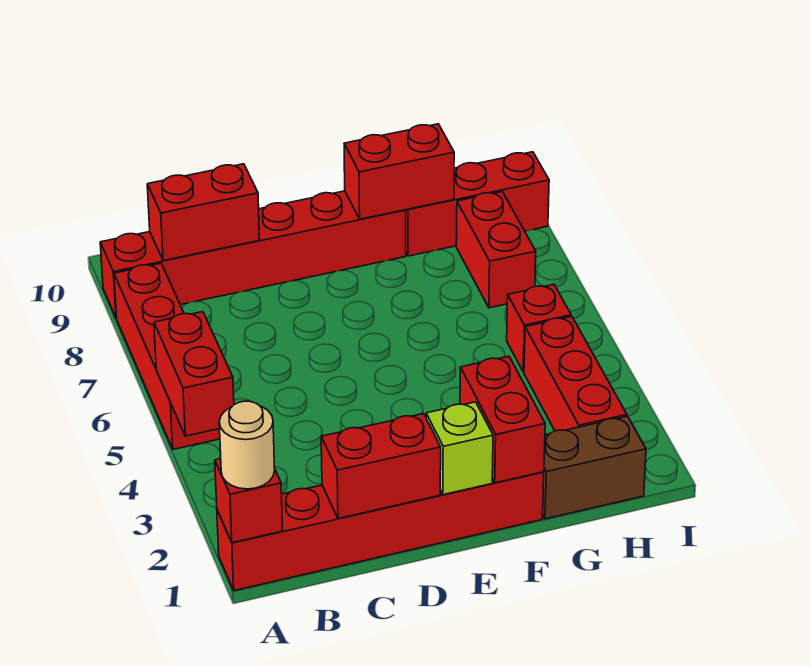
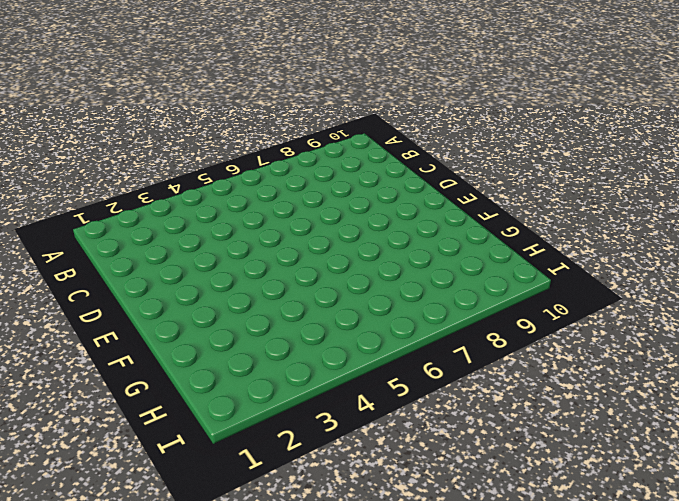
none -> red brick A1:F1 level 1
none -> red brick A5:A8 level 1
none -> red brick A9:F9 level 1

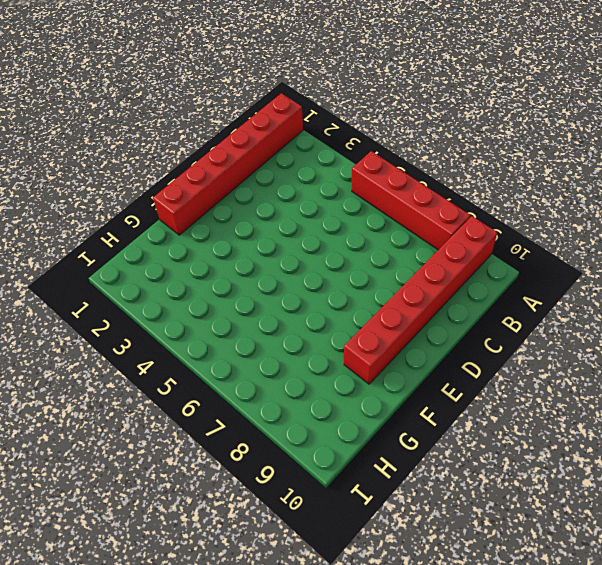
none -> brown brick G1:H1 level 1
none -> red brick G9:I9 level 1
none -> red brick H2:H4 level 1

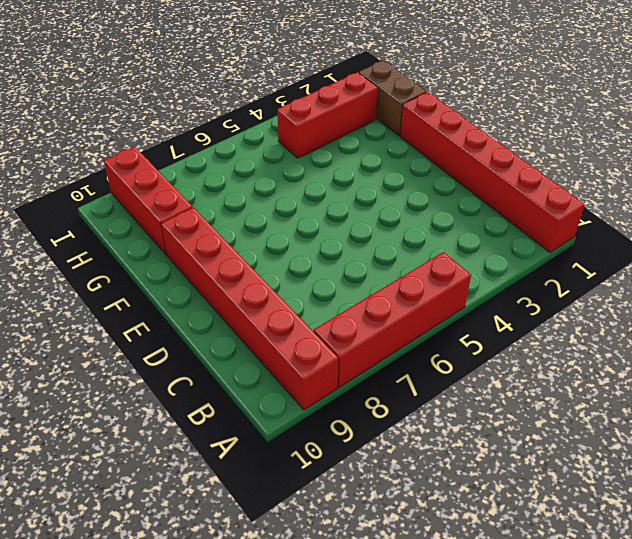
none -> red brick H5 level 1
none -> red brick H7:H8 level 1
none -> red brick A1 level 2

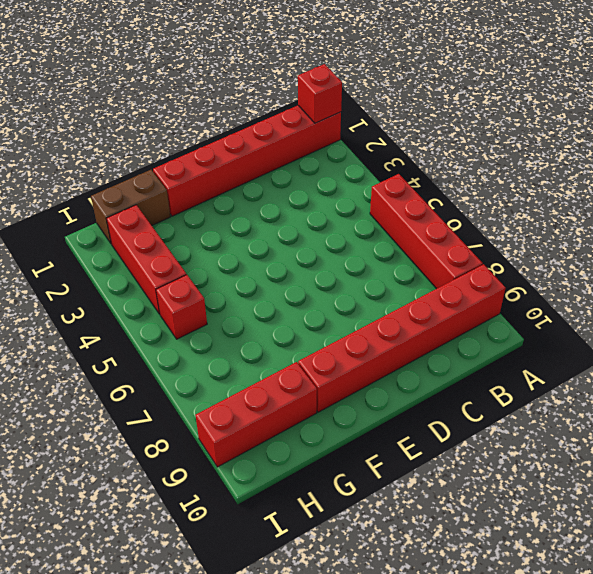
none -> red brick H7:H8 level 1
none -> red brick A4:A5 level 2
none -> red brick B9:C9 level 2

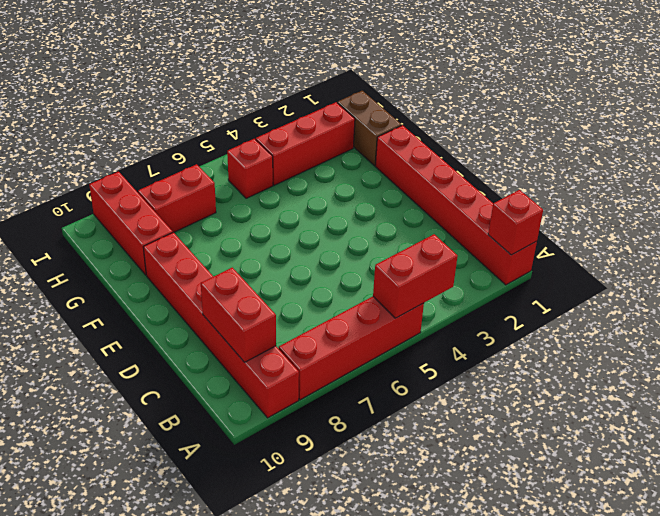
none -> red brick C1:D1 level 2
none -> lime brick E1 level 2
none -> red brick F1:F2 level 2

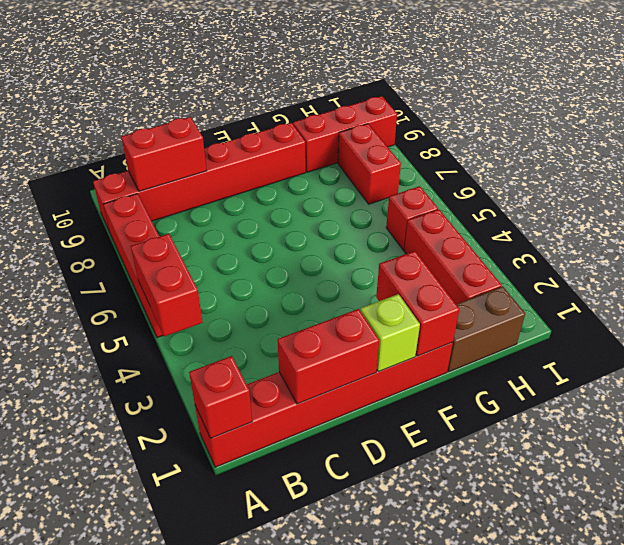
none -> red brick F9:G9 level 2
none -> tan round brick A1 level 3

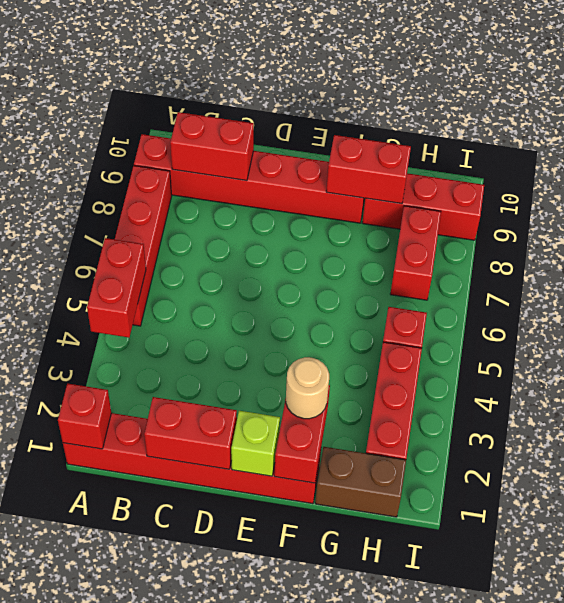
tan round brick F2 level 3 -> tan round brick A1 level 3

